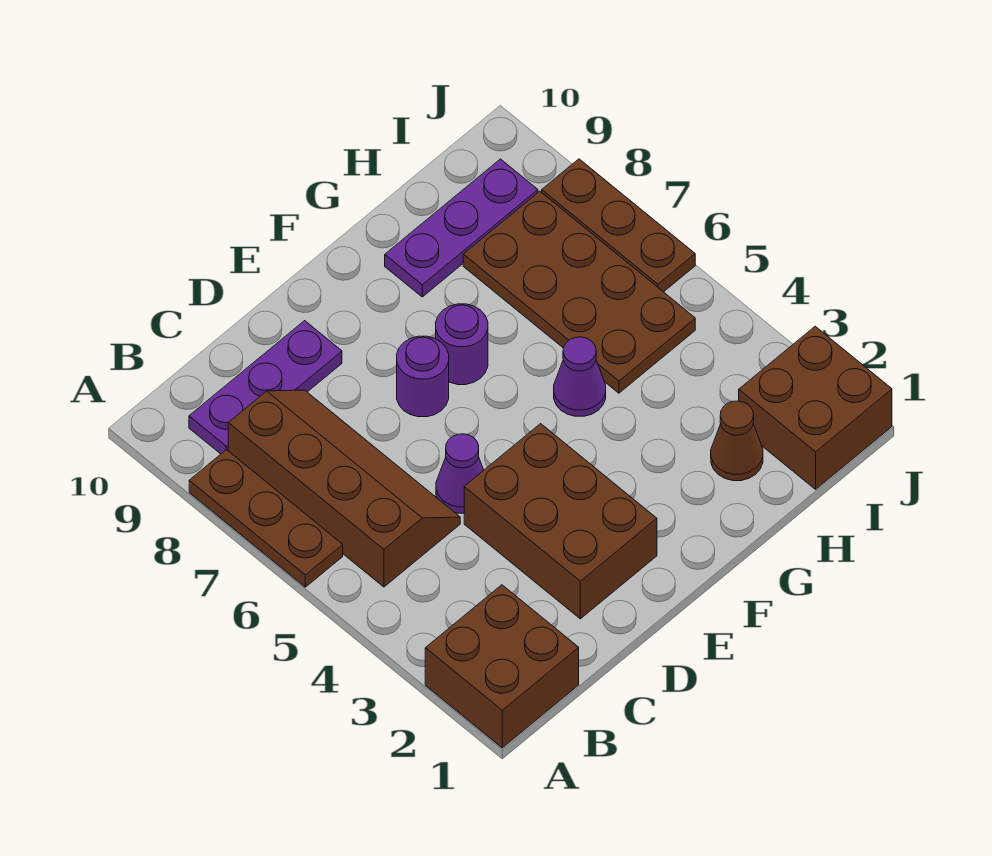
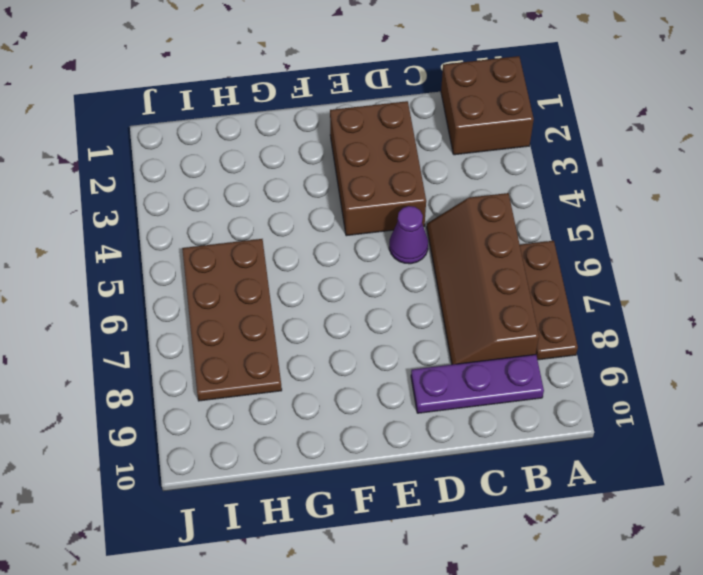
none -> purple round brick E7 level 1
none -> purple round brick F7 level 1
none -> purple cone G5 level 1

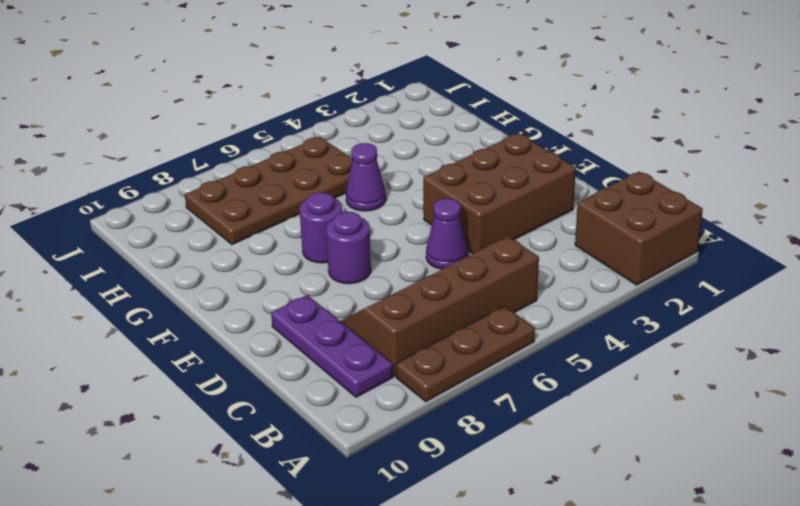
none -> purple plate G9:I9 level 1
none -> brown cone H2 level 1
none -> brown brick I1:J2 level 1

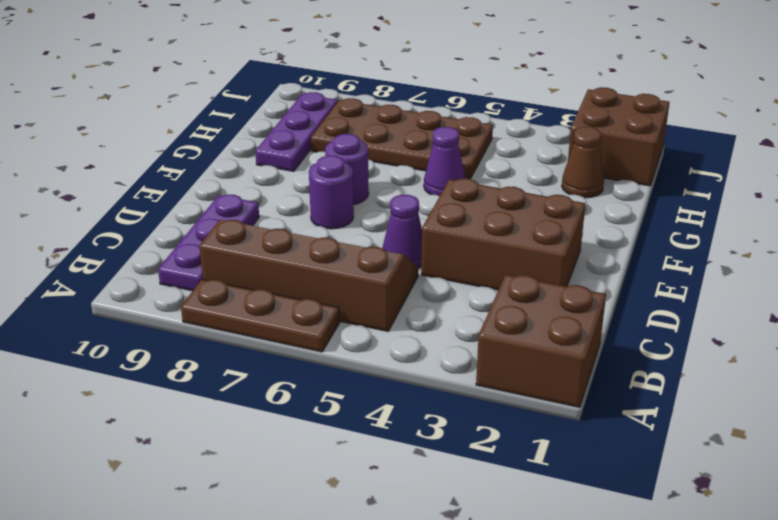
none -> brown plate J6:J8 level 1

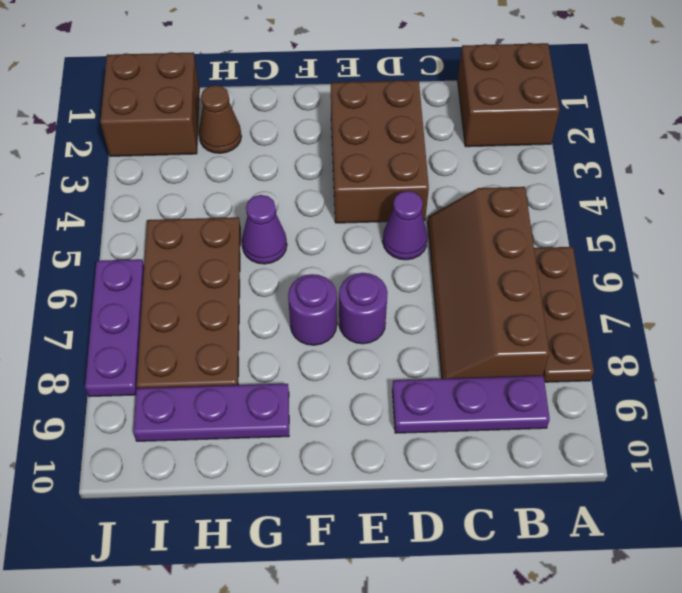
purple plate J6:J8 level 1 -> brown plate J6:J8 level 1

